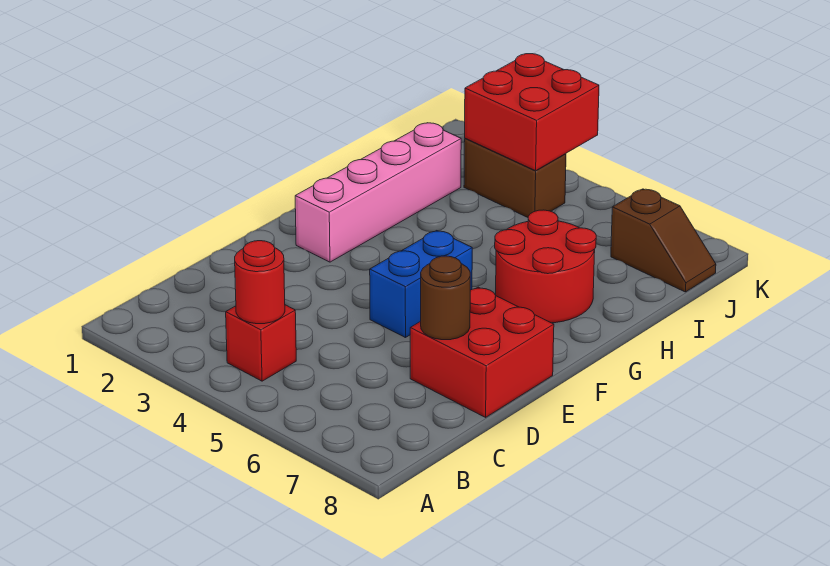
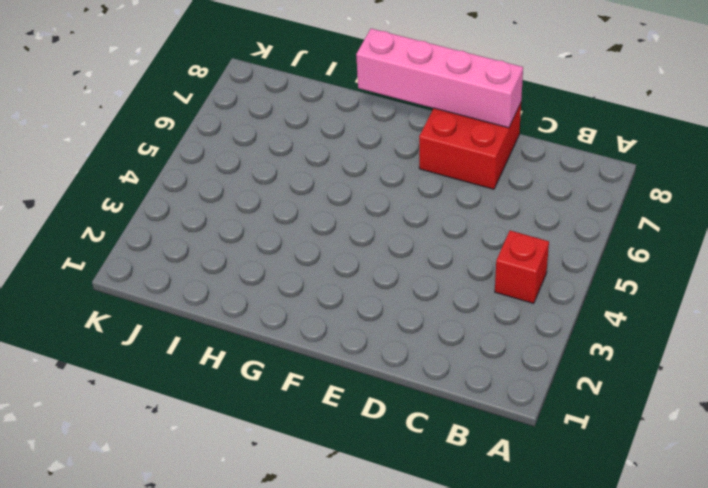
pink brick D8:G8 level 2 -> pink brick F2:I2 level 1
none -> blue brick E5:F5 level 1
none -> red round brick G6:H7 level 1

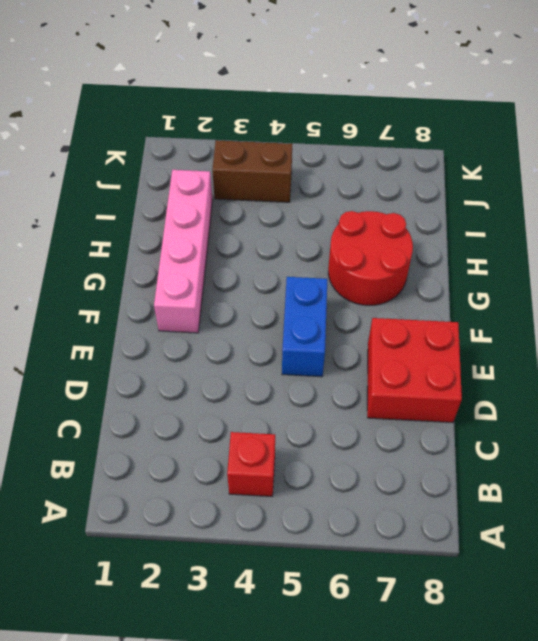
none -> brown slope J7:J8 level 1 top 7
none -> red round brick B4 level 2

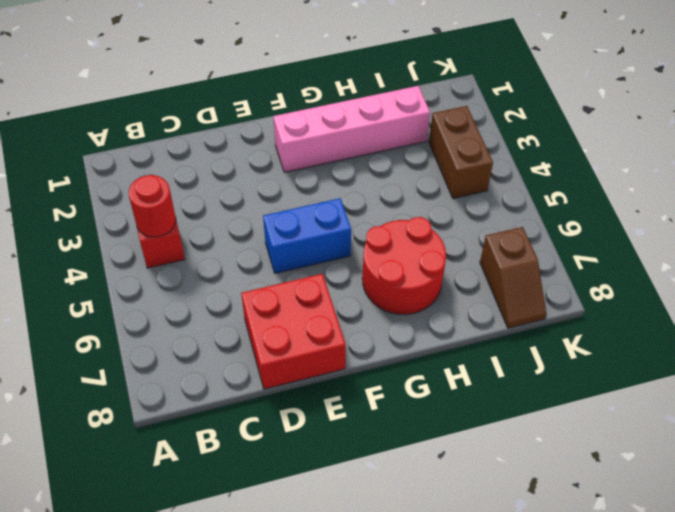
none -> brown round brick D7 level 2
none -> red brick J3:K4 level 2

